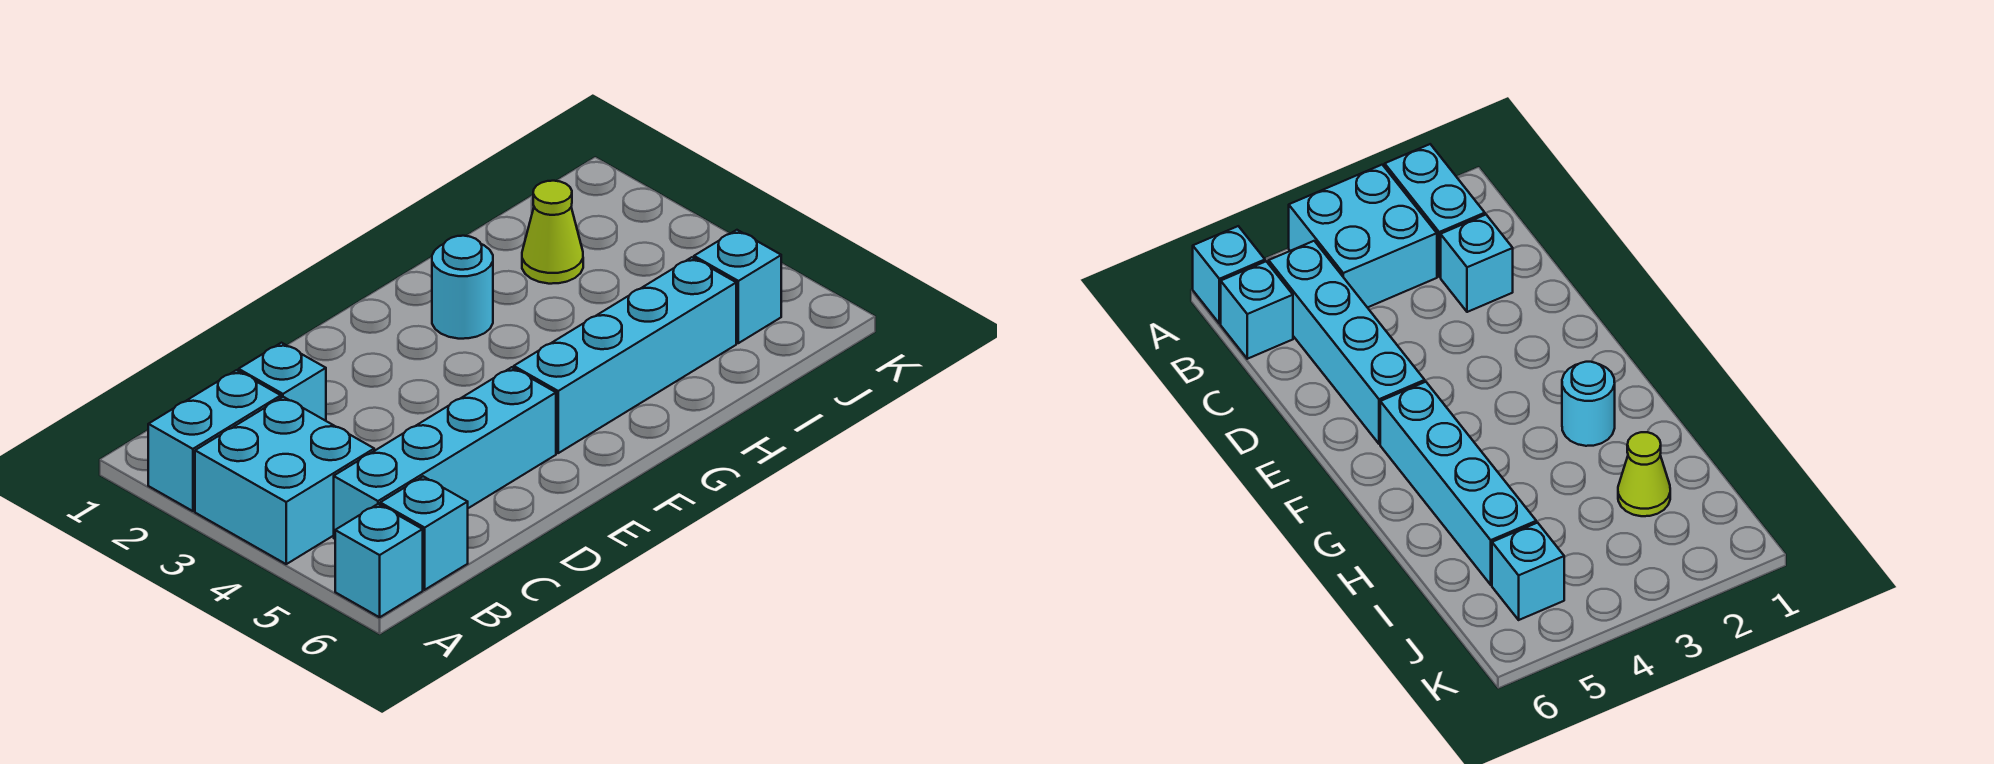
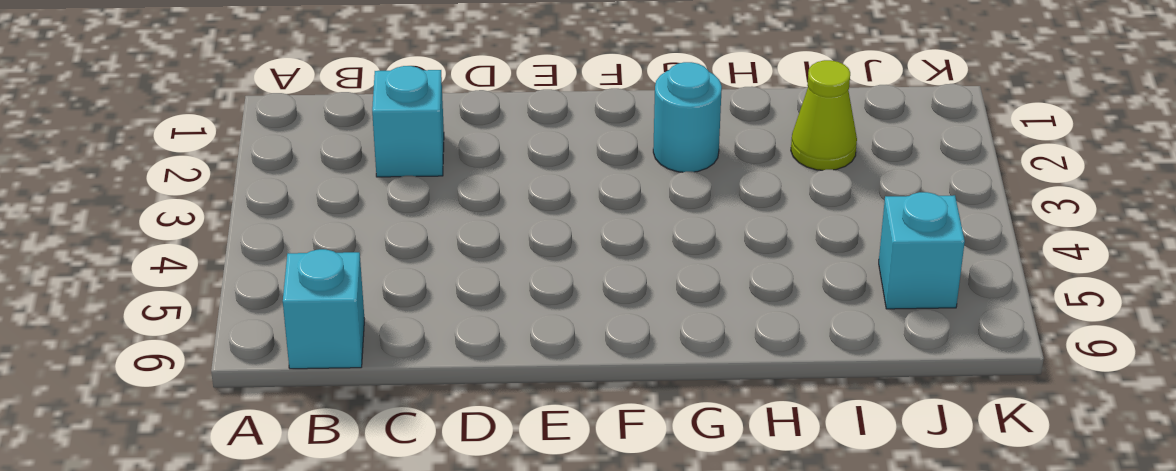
none -> cyan brick A2:B2 level 1
none -> cyan brick A3:B4 level 1

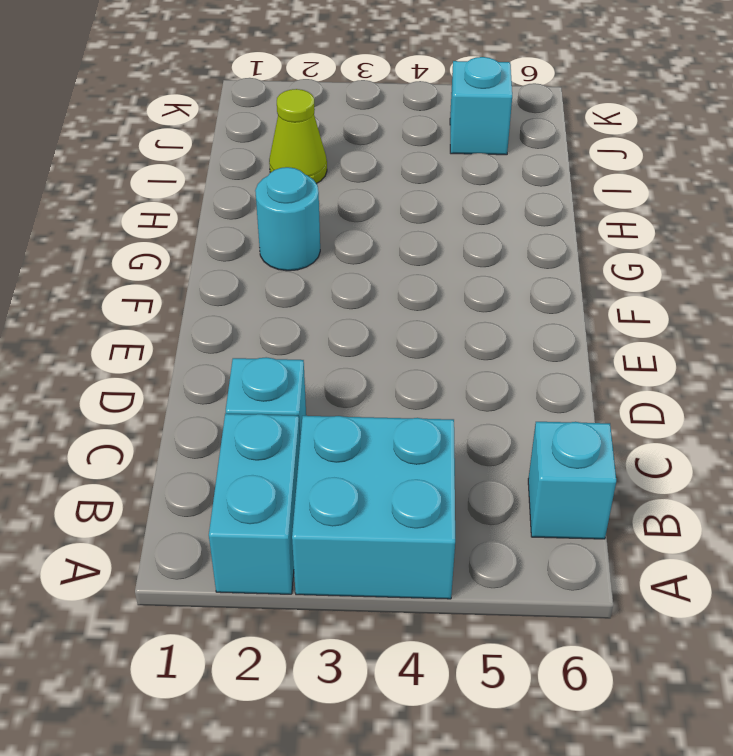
none -> cyan brick A6 level 1
none -> cyan brick B5:E5 level 1

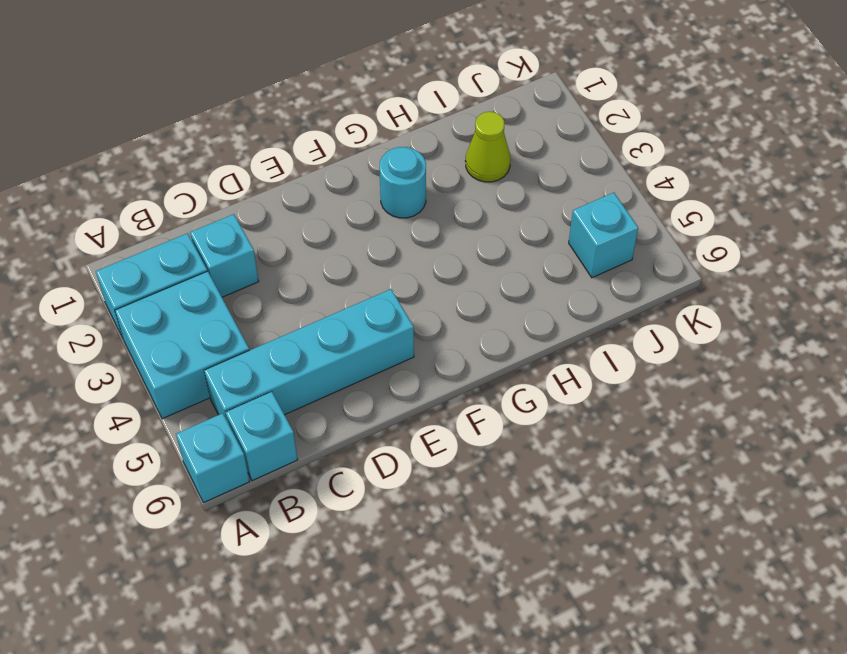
none -> cyan brick F5:I5 level 1

